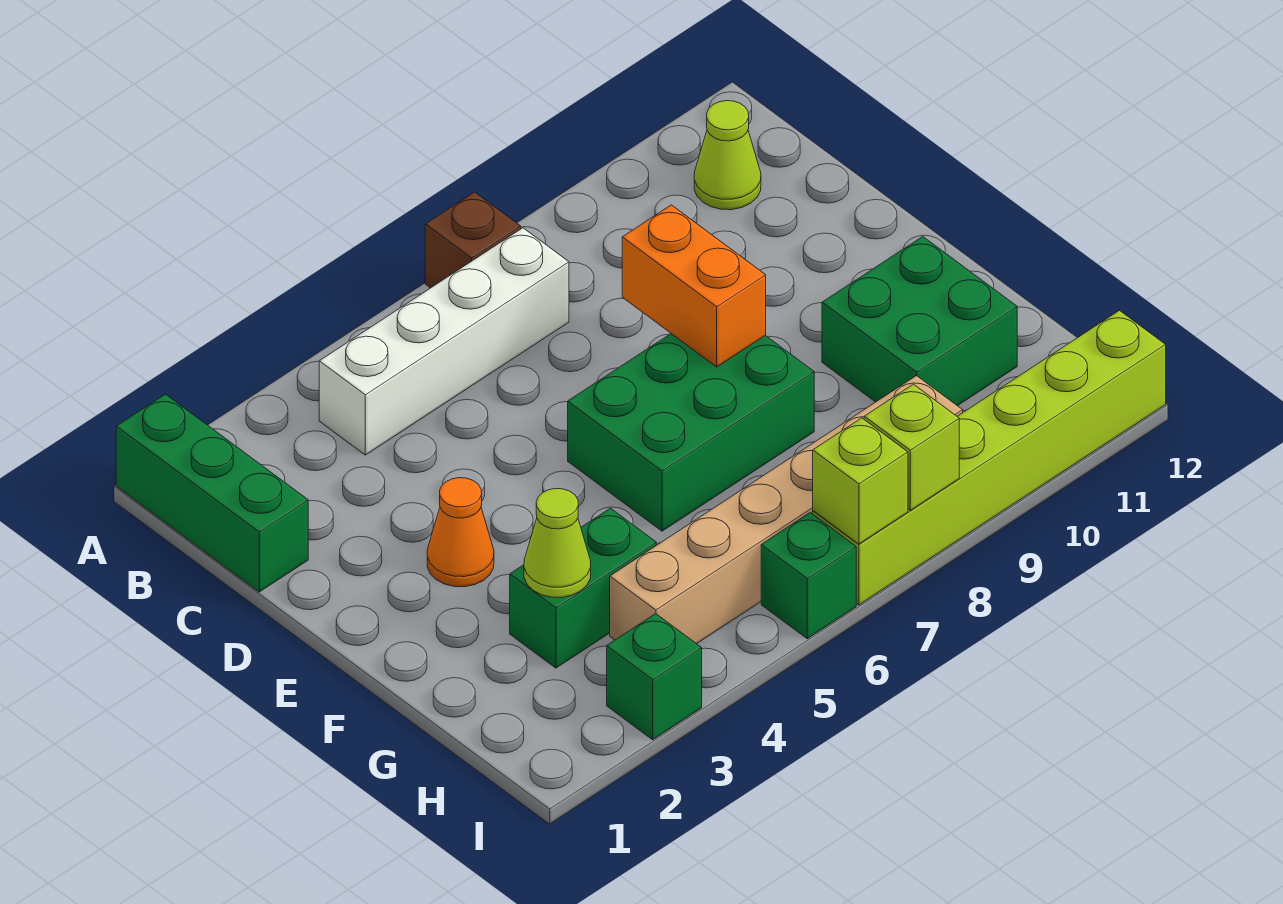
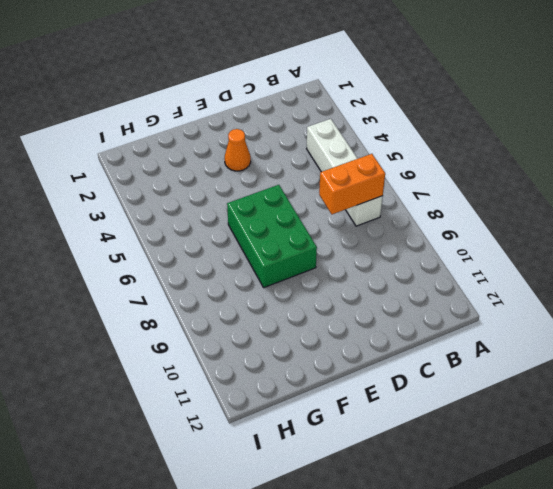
orange brick B7:C7 level 2 -> orange brick D8:E8 level 2
none -> green brick A1:C1 level 1
none -> brown brick A7 level 1
none -> lime cone B11 level 1

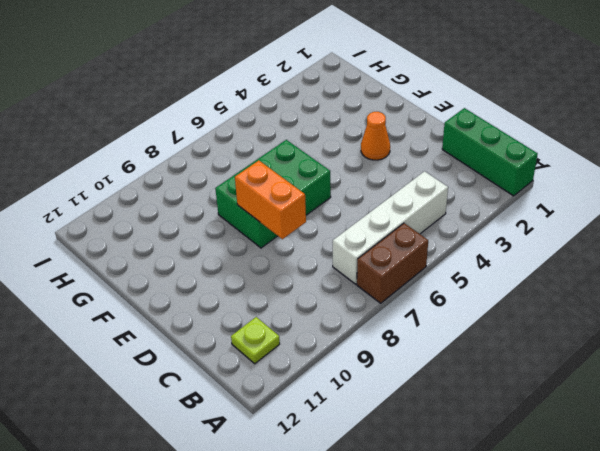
brown brick A6:A7 level 1 -> brown brick A7 level 1
lime plate B11 level 1 -> lime cone B11 level 1
none -> green brick F10:G11 level 1
none -> green brick G3:G4 level 1
none -> tan brick H4:H9 level 1

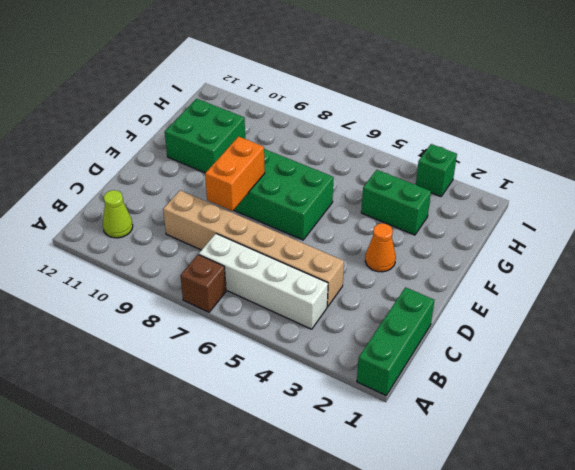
tan brick C4:C9 level 1 -> tan brick H4:H9 level 1
none -> green brick I6 level 1
none -> lime brick I7:I12 level 1
none -> lime cone G3 level 2

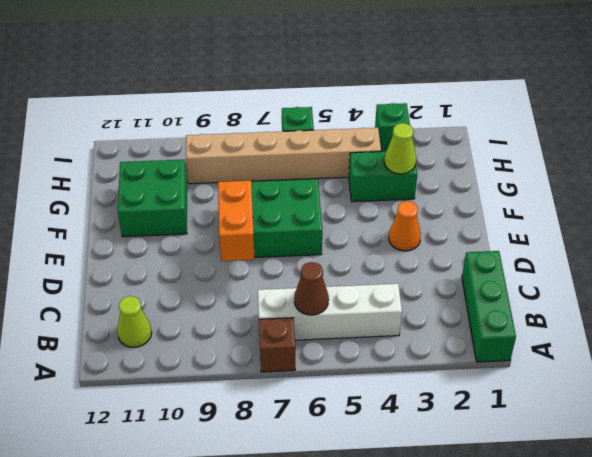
brown cone B6 level 2 -> none
none -> lime brick I7:I12 level 1
none -> lime brick I7 level 2
none -> lime brick I8 level 2

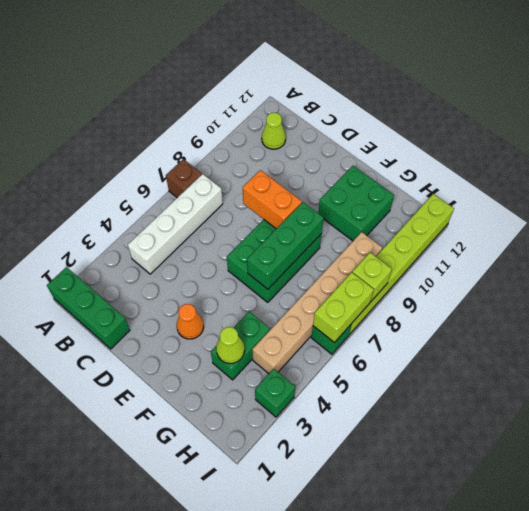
green brick F6:F8 level 2 -> none
lime brick I6:I7 level 2 -> lime brick I7 level 2

